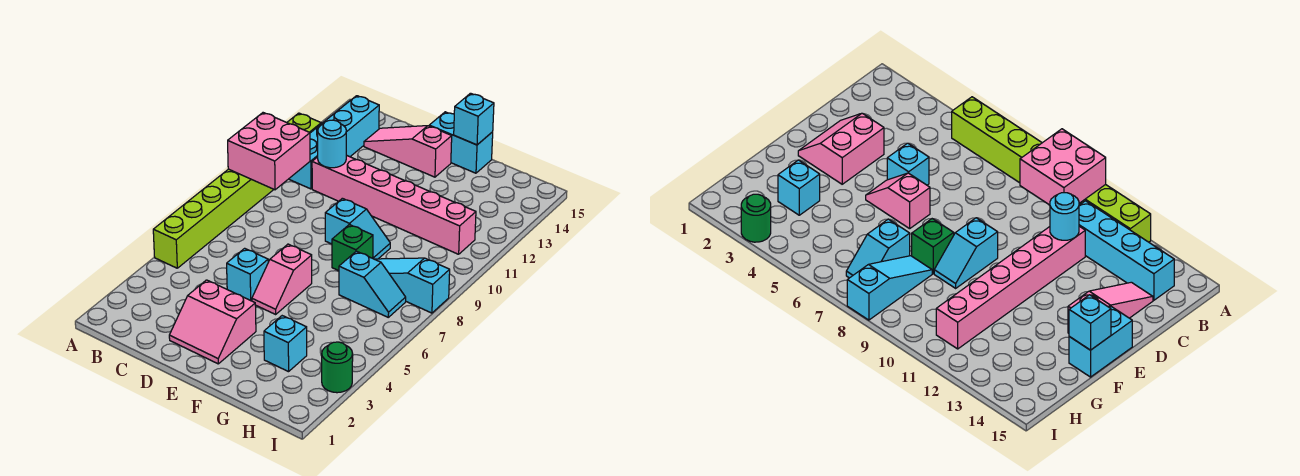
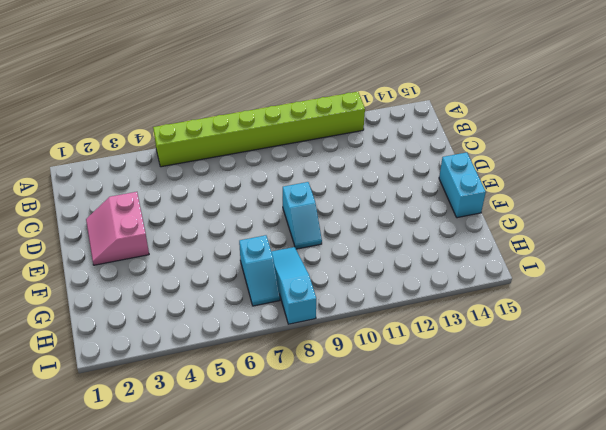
none -> cyan brick B11:B14 level 1
none -> pink brick C11:H11 level 1
none -> pink slope C14:E14 level 1 top E

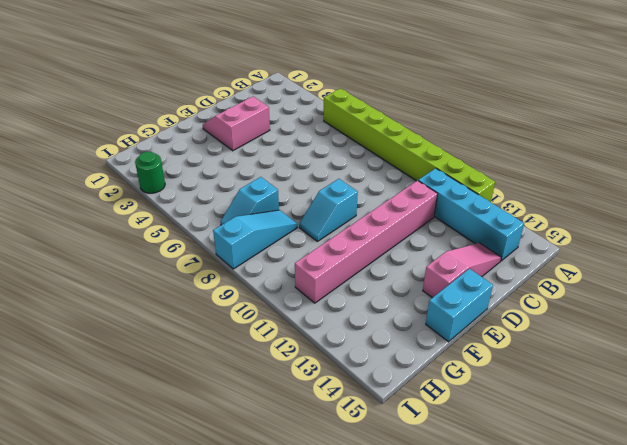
none -> cyan brick D5 level 1
none -> pink slope E5:E6 level 1 top 6
none -> green brick F8 level 1

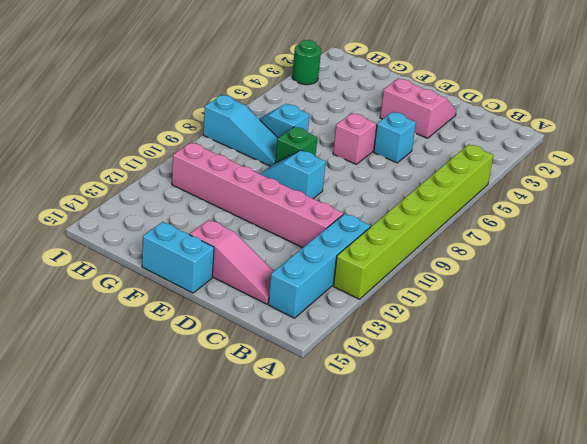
none -> cyan brick G3 level 1
none -> pink brick A9:B10 level 2
none -> cyan round brick C11 level 2

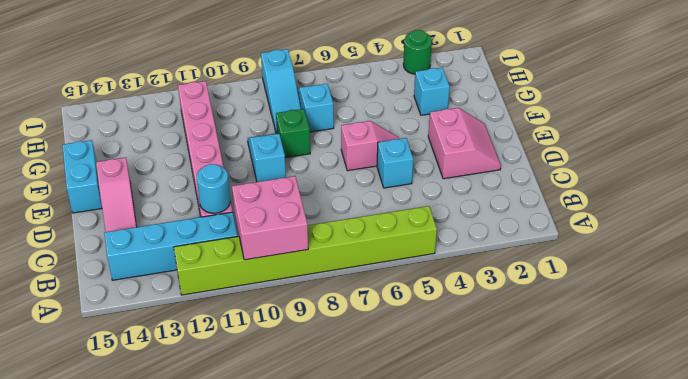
none -> cyan brick F15 level 2

